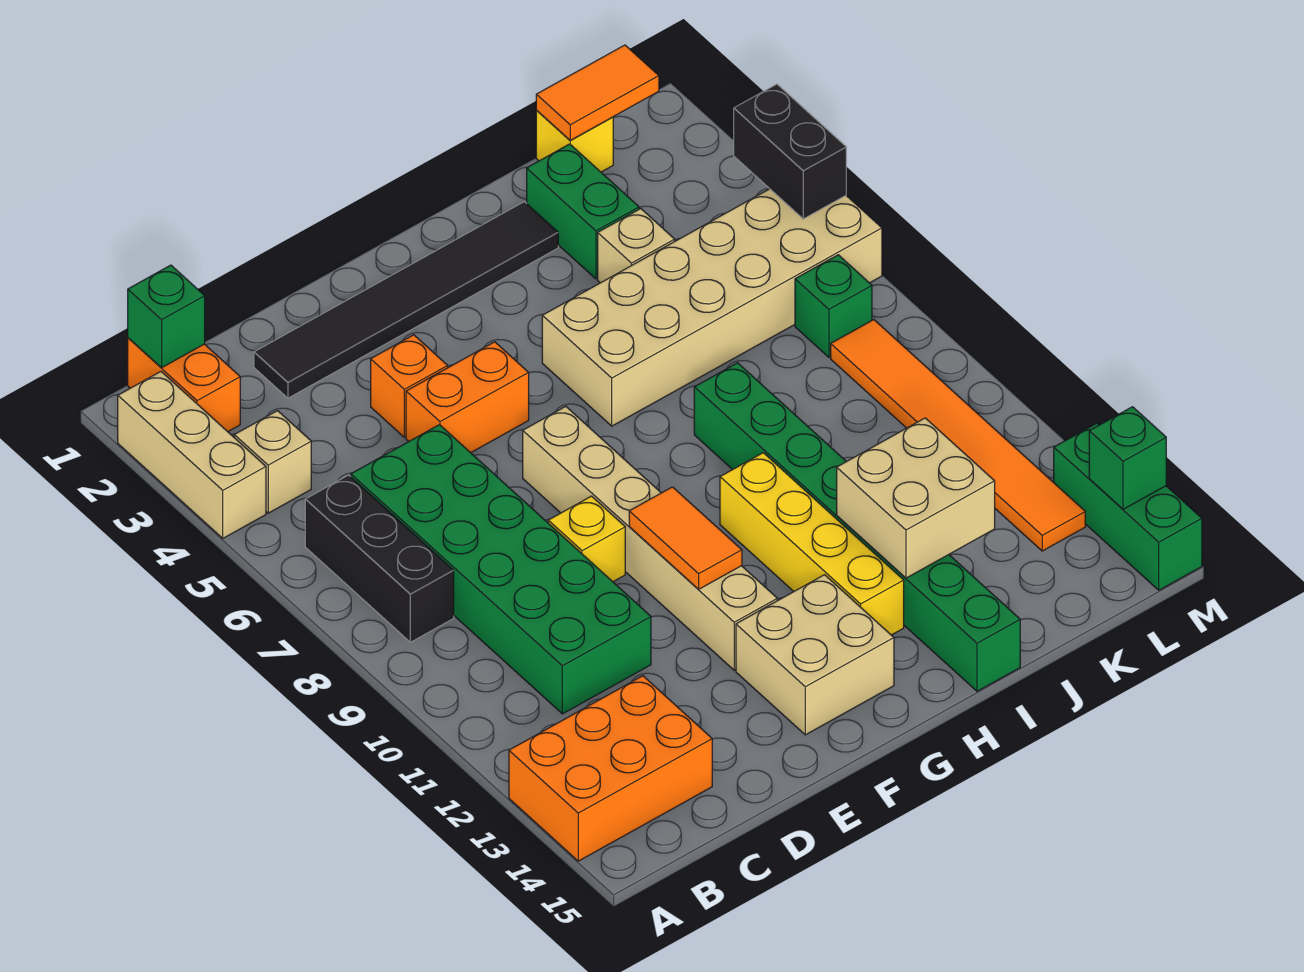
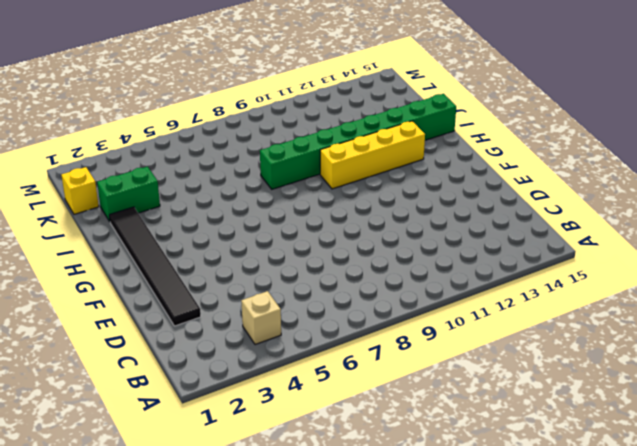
none -> tan brick A2:A4 level 1
none -> orange brick A13:C14 level 1
none -> orange brick B1:B2 level 1

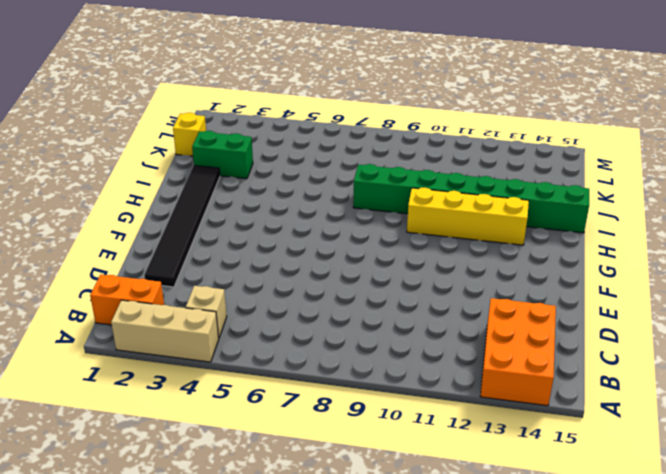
none -> black brick B6:B8 level 1
none -> green brick C6:D11 level 1
none -> orange brick E4 level 1

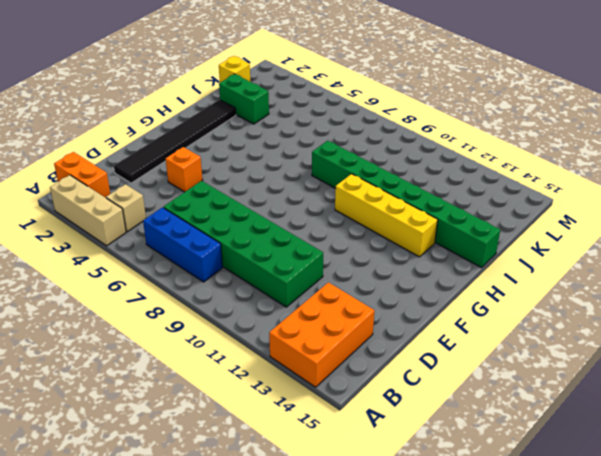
blue brick B6:B8 level 1 -> black brick B6:B8 level 1
none -> orange brick E5:F5 level 1
none -> yellow brick E9 level 1
none -> tan brick F7:F12 level 1

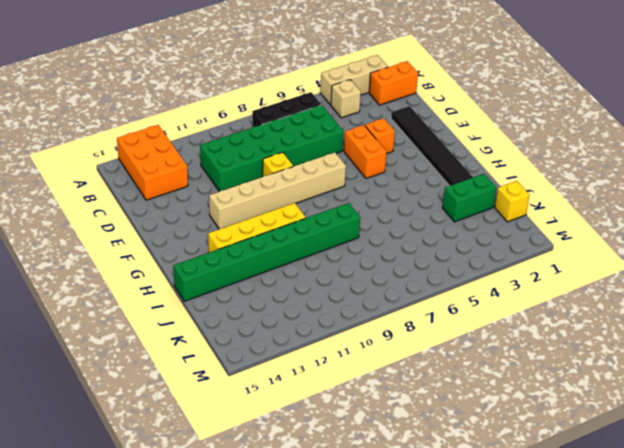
none -> tan brick F13:G14 level 1
none -> tan brick H5:M6 level 1
none -> tan brick J4 level 1

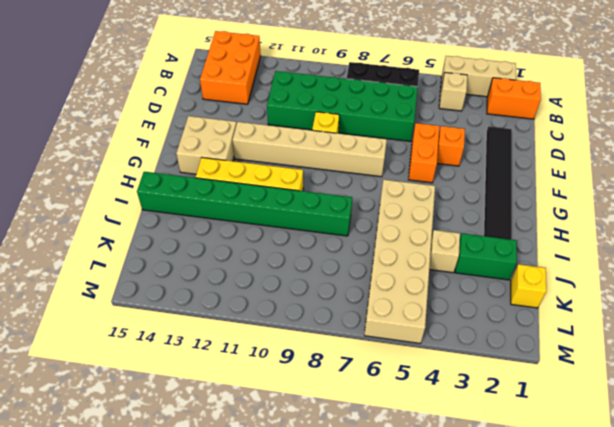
none -> green brick L7 level 1
none -> orange tile L8:L13 level 1
none -> green brick M13:M15 level 1

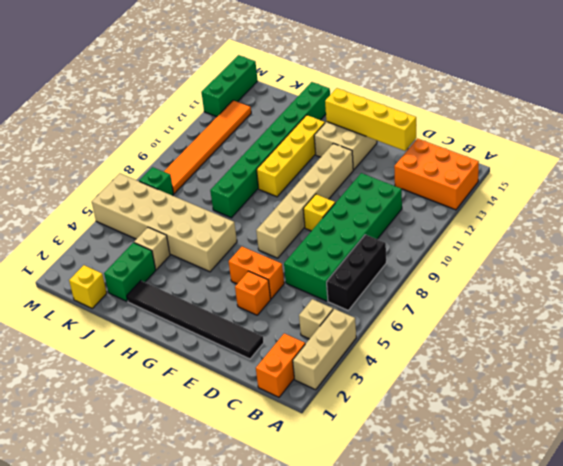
yellow brick D14:G14 level 2 -> none
none -> green brick B1 level 2
none -> orange tile F10:F11 level 2
none -> tan brick I12:J13 level 2

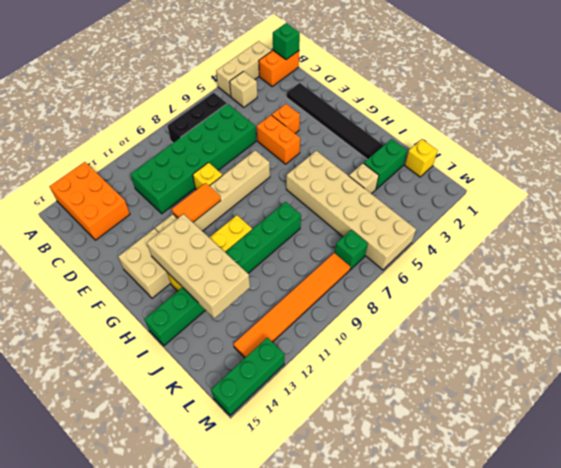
tan brick G12:J13 level 2 -> tan brick I12:J13 level 2
none -> orange tile K1:L1 level 2
none -> black brick M4:M5 level 2
none -> green brick M14 level 2

